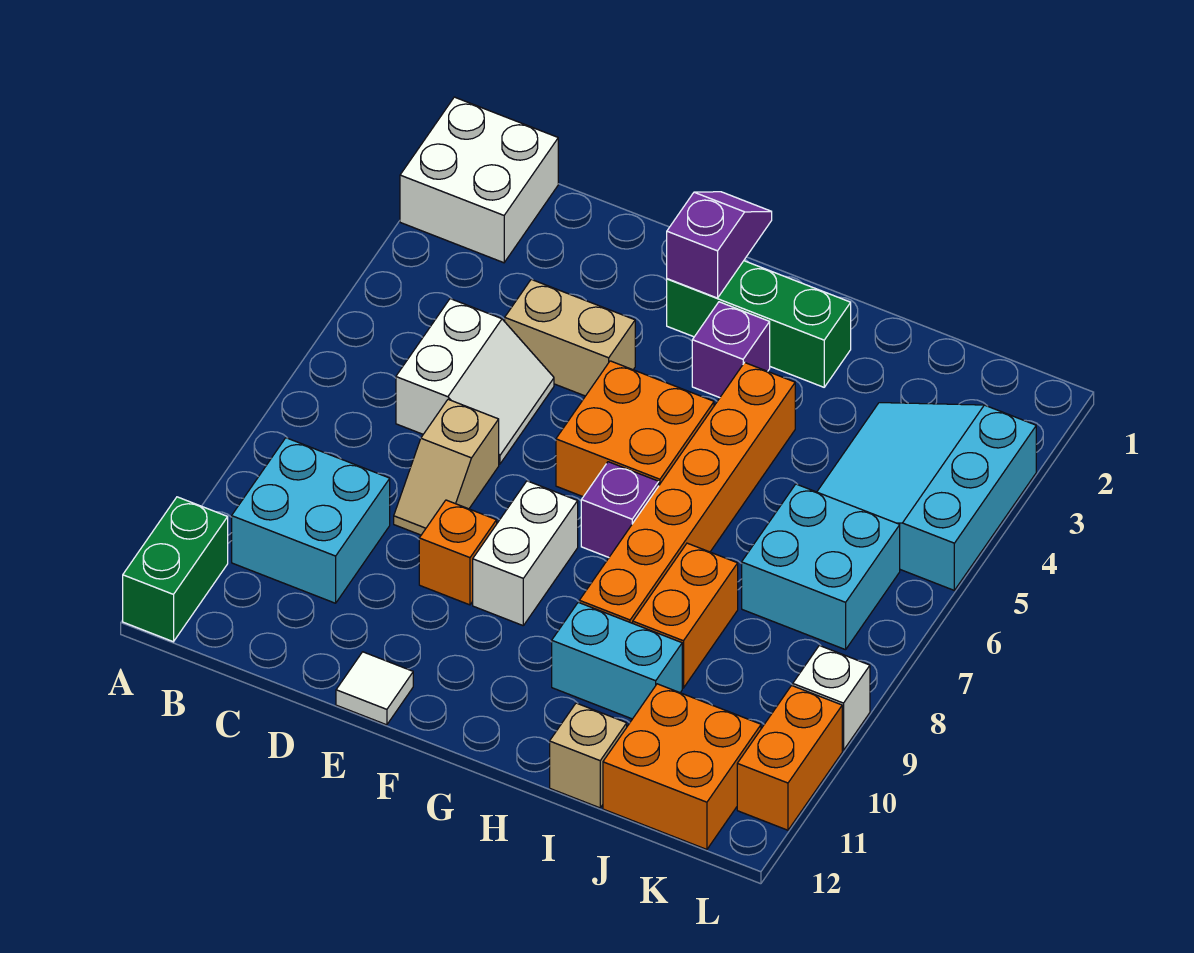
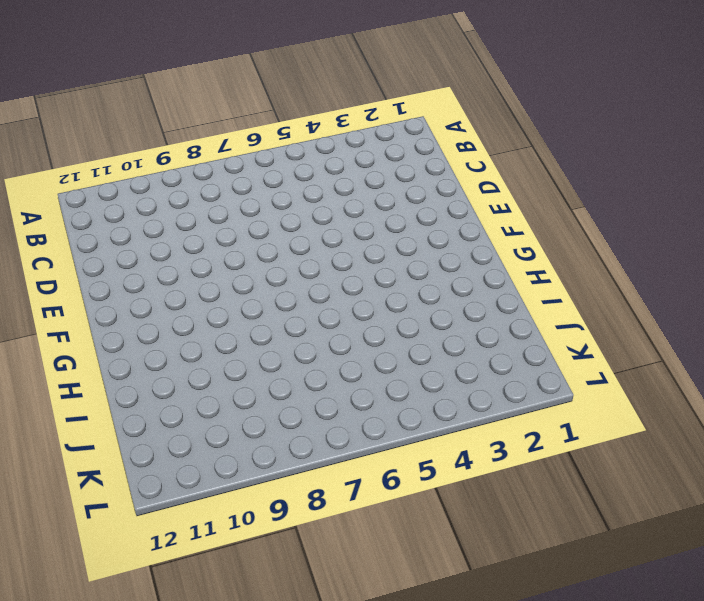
none -> white brick A1:B2 level 1
none -> green brick A11:A12 level 1
none -> cyan brick B9:C10 level 1

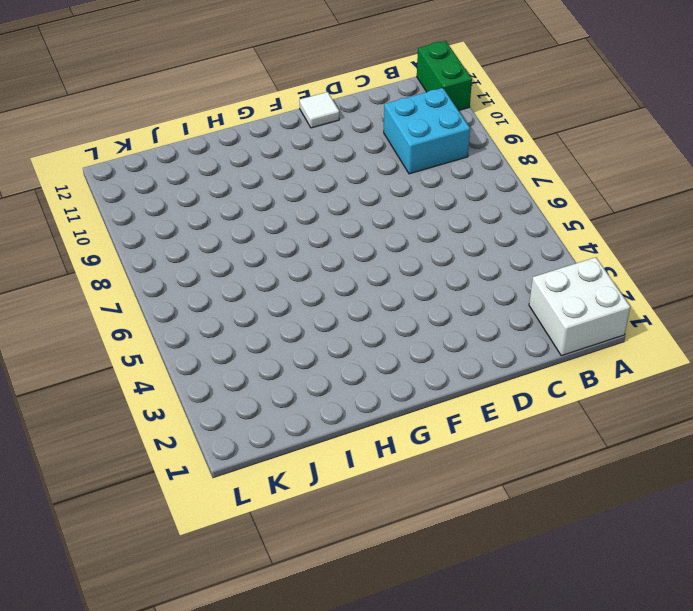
none -> white slope C5:D6 level 1 top C
none -> tan brick D4:E4 level 1
none -> tan slope D7:D8 level 1 top 7

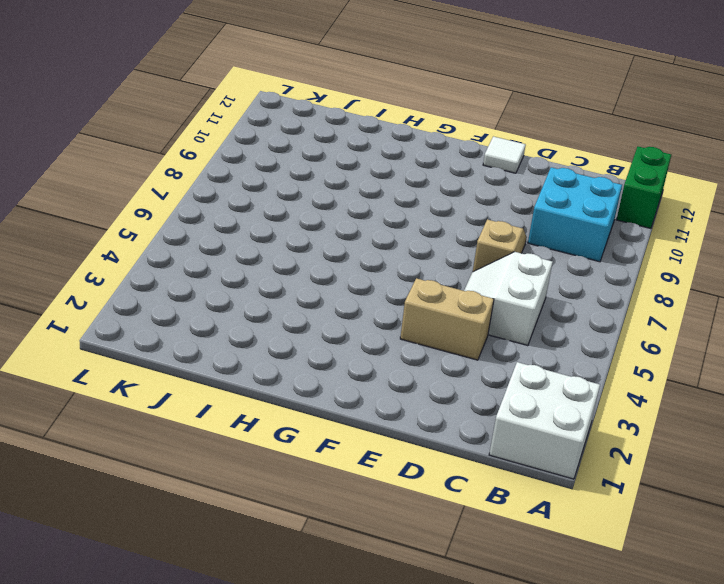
none -> orange brick E9 level 1
none -> green brick F2:H2 level 1
none -> orange brick F5:G6 level 1

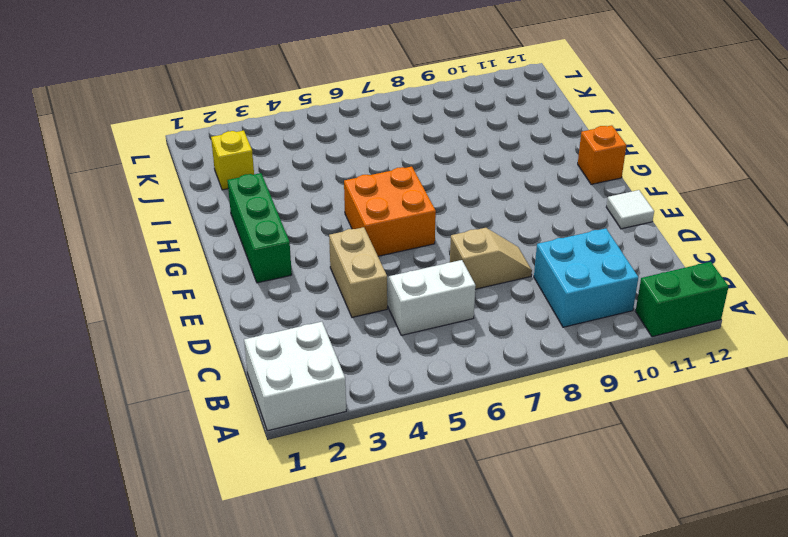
orange brick G12 level 1 -> orange brick E9 level 1
yellow brick J2 level 1 -> none
none -> white brick F8:F9 level 1
none -> purple brick G3 level 1
none -> purple brick G7 level 1

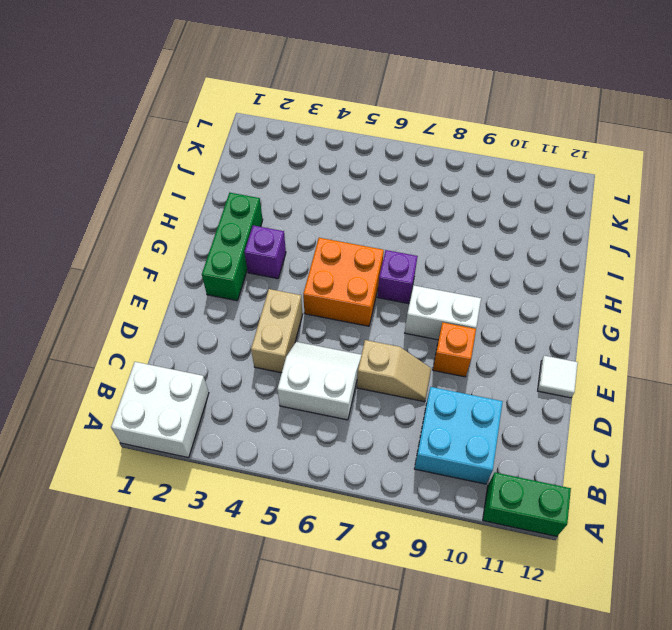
none -> orange brick H4:H9 level 1
none -> cyan brick H10:I10 level 1
none -> orange brick I8:I9 level 1

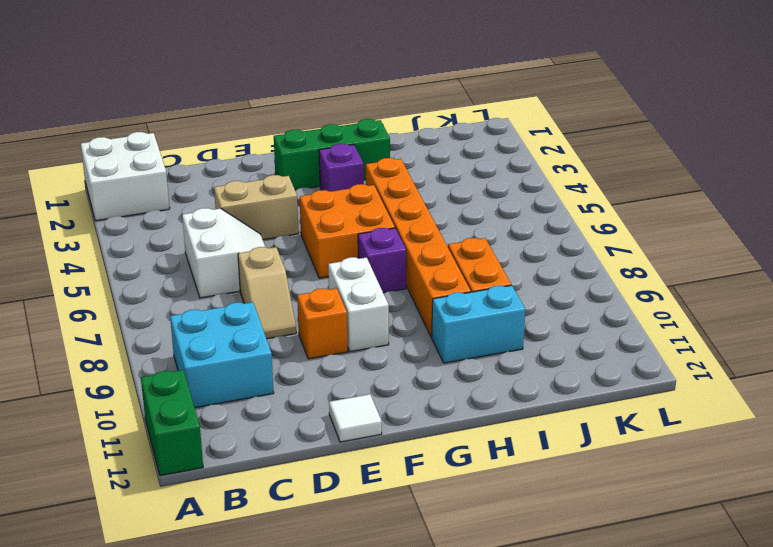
none -> tan brick I12 level 1
none -> cyan slope J3:L5 level 1 top L
none -> cyan brick J6:K7 level 1

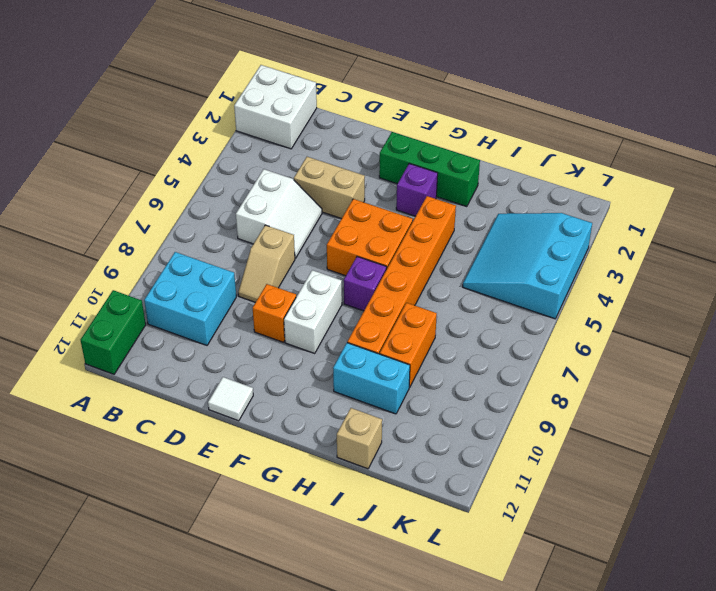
none -> cyan brick J6:K7 level 1
none -> orange brick J11:K12 level 1
none -> white brick L9 level 1

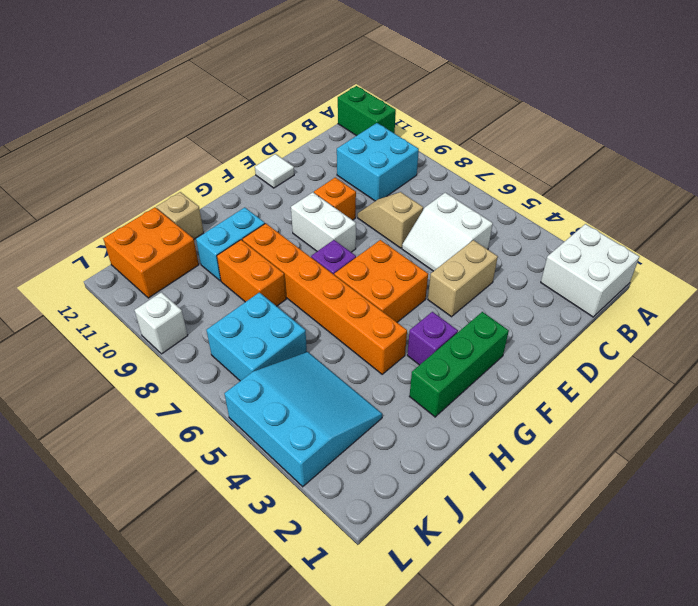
none -> orange brick L10:L11 level 1
none -> purple slope F1:F2 level 2 top 2

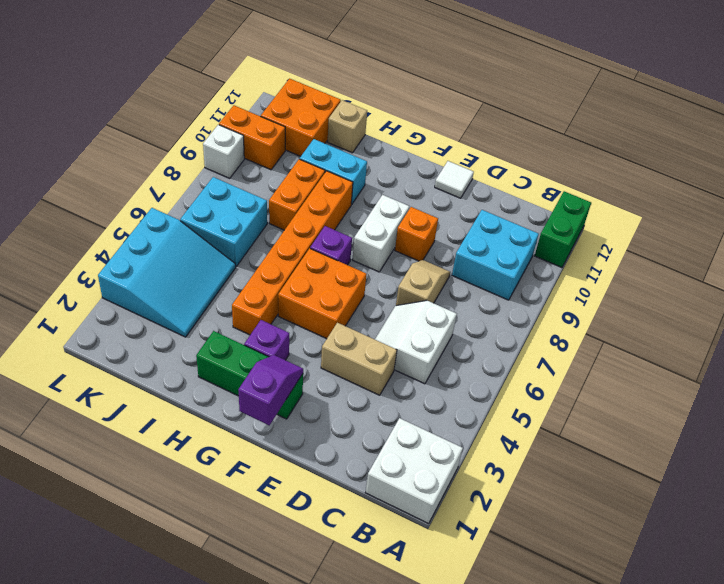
purple slope F1:F2 level 2 top 1 -> purple slope F1:F2 level 2 top 2
orange brick K10:L10 level 1 -> orange brick L10:L11 level 1

